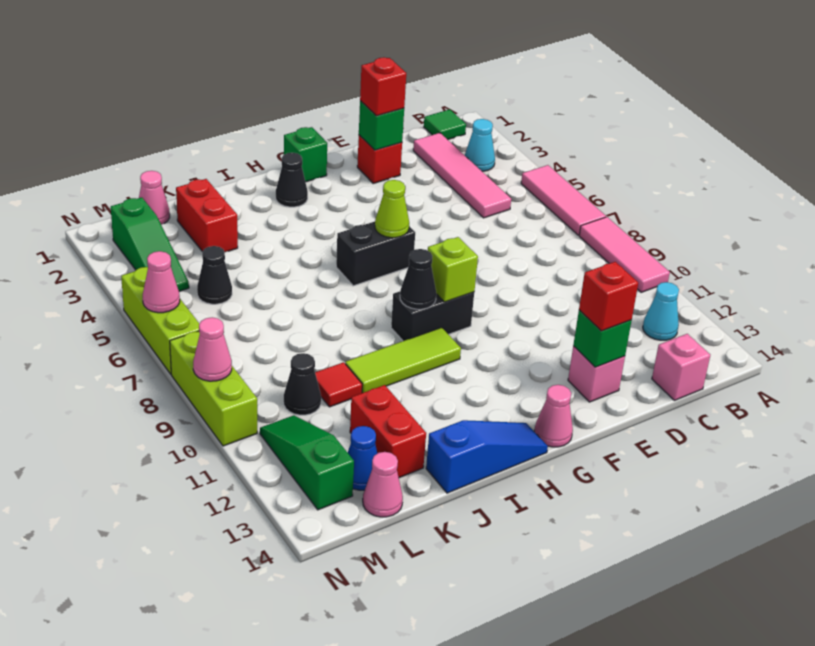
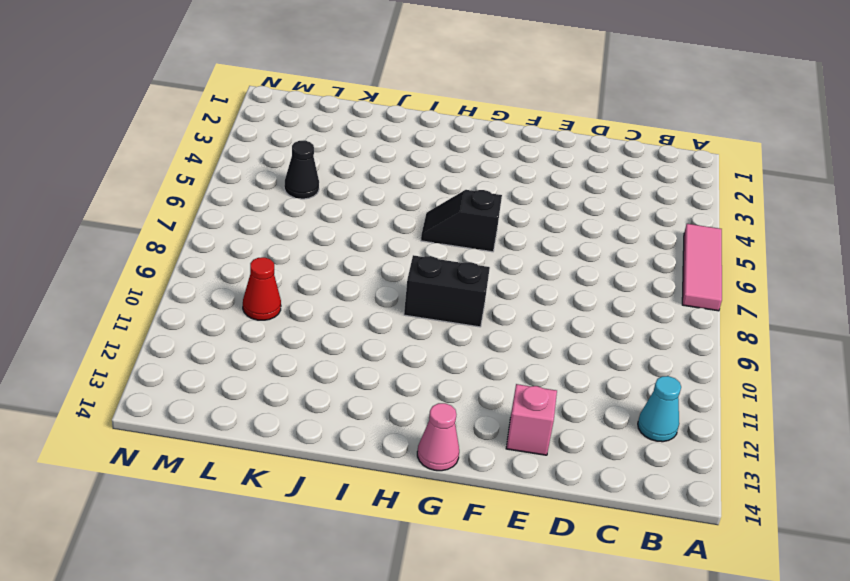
black slope G6:H6 level 1 top G -> black brick G6:H6 level 1
red cone L10 level 1 -> black cone L10 level 1
none -> pink tile A8:A10 level 1
none -> green tile B1 level 1
none -> cyan cone B3 level 1
none -> pink tile C2:C5 level 1

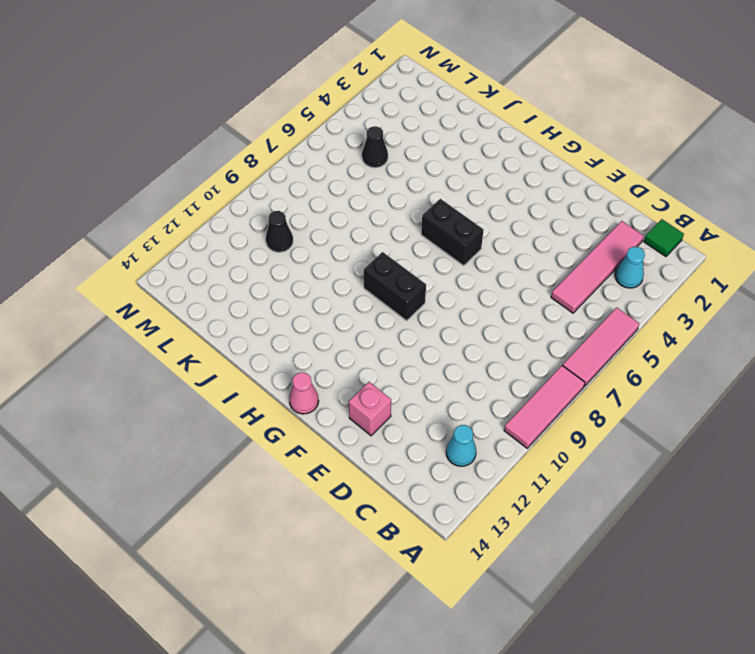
none -> pink brick C14 level 1
none -> red brick E2 level 1
none -> green brick G1 level 1
none -> black cone H2 level 1

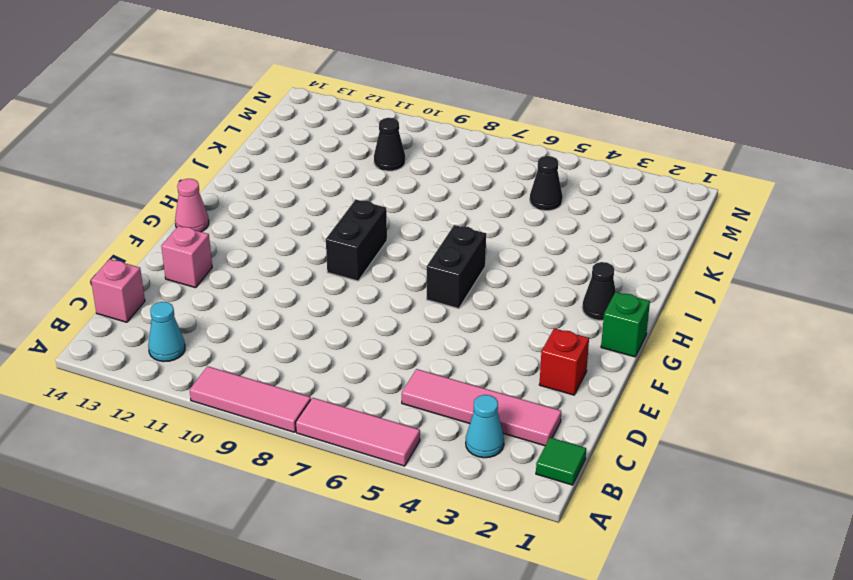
none -> lime tile H10:J10 level 1
none -> blue slope H14:J14 level 1 top J
none -> red brick K2:K3 level 1
none -> red tile K10 level 1

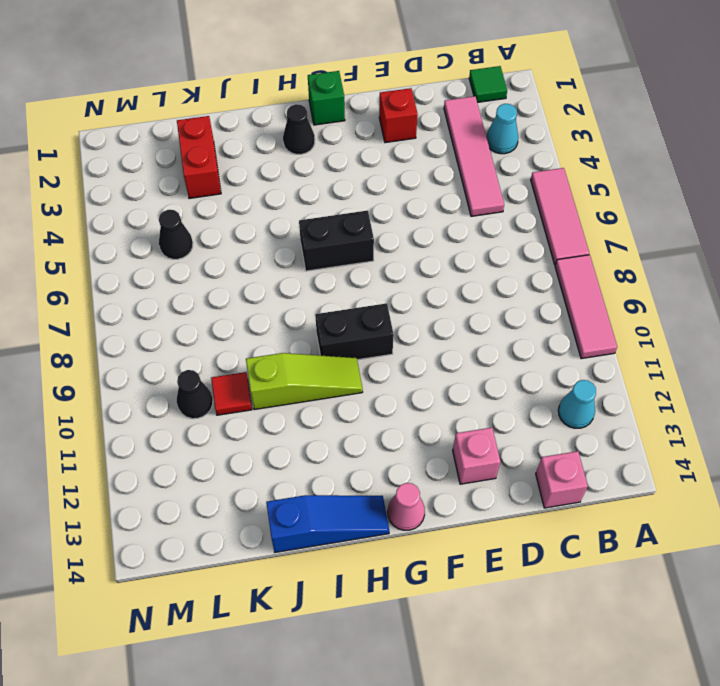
lime slope H10:J10 level 1 top J -> lime tile H10:J10 level 1
none -> red brick K12:K13 level 1
none -> pink cone L1 level 1
none -> blue cone L13 level 1
none -> pink cone L14 level 1

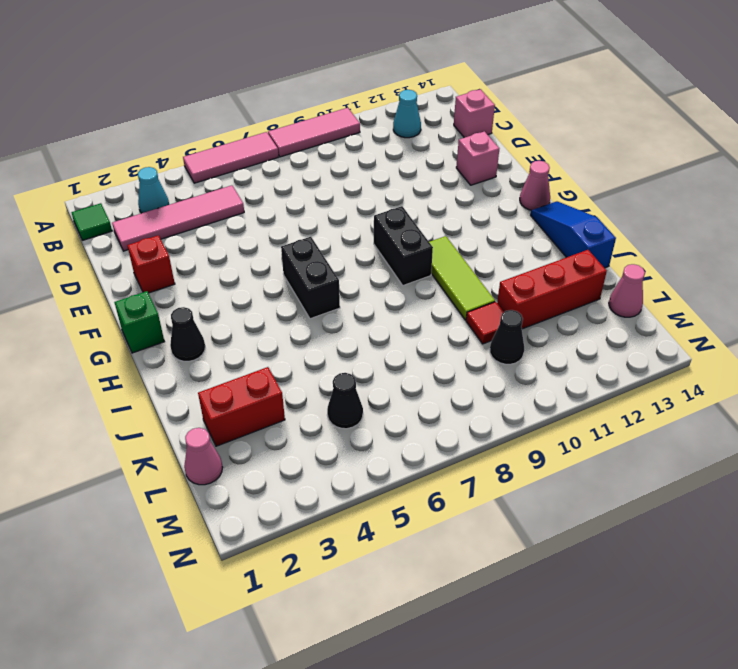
red brick K11:K13 level 1 -> red brick K12:K13 level 1
none -> blue cone L13 level 1
none -> green slope M2:M4 level 1 top 2
none -> green slope M11:M13 level 1 top 13
none -> lime brick N5:N7 level 1

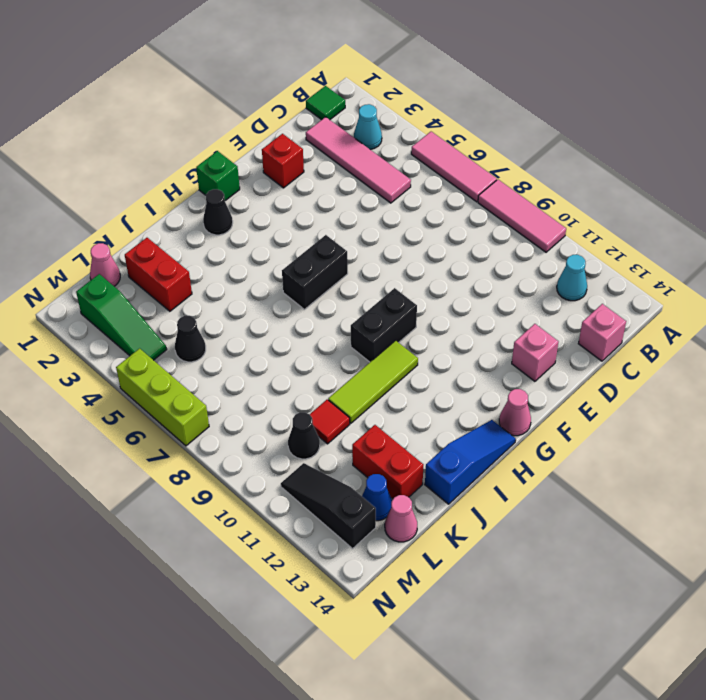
black slope M11:M13 level 1 top 13 -> green slope M11:M13 level 1 top 13
none -> lime brick N8:N10 level 1
none -> green brick E2 level 2
none -> green brick E13 level 2
none -> lime cone G6 level 2

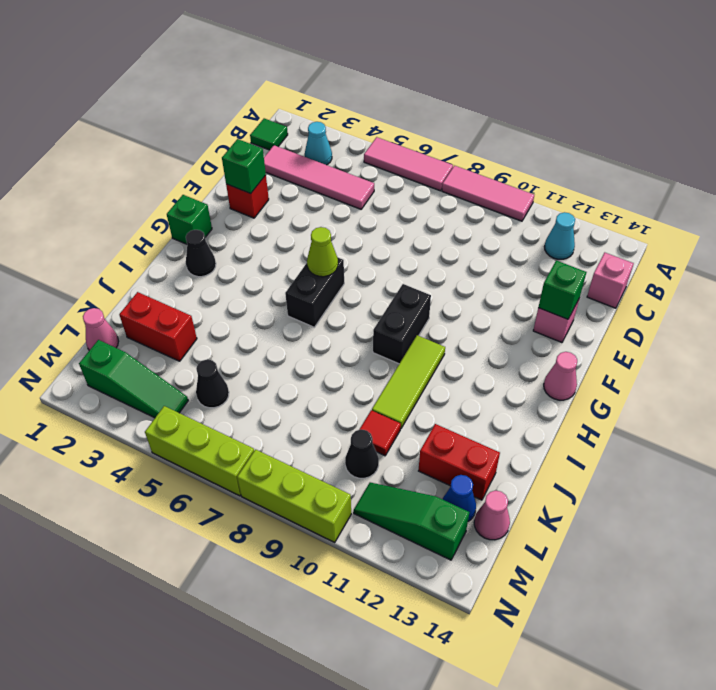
none -> blue slope H14:J14 level 1 top J
none -> lime brick G9 level 2
none -> black cone H9 level 2
none -> pink cone N6 level 2

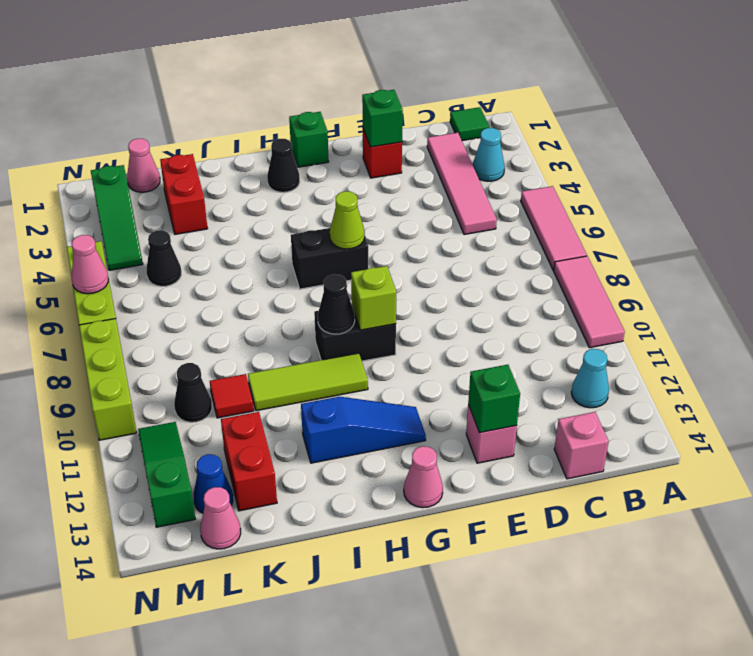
blue slope G12:I12 level 1 top I -> blue slope H14:J14 level 1 top J
none -> pink cone N9 level 2
none -> red brick E2 level 3
none -> red brick E13 level 3

